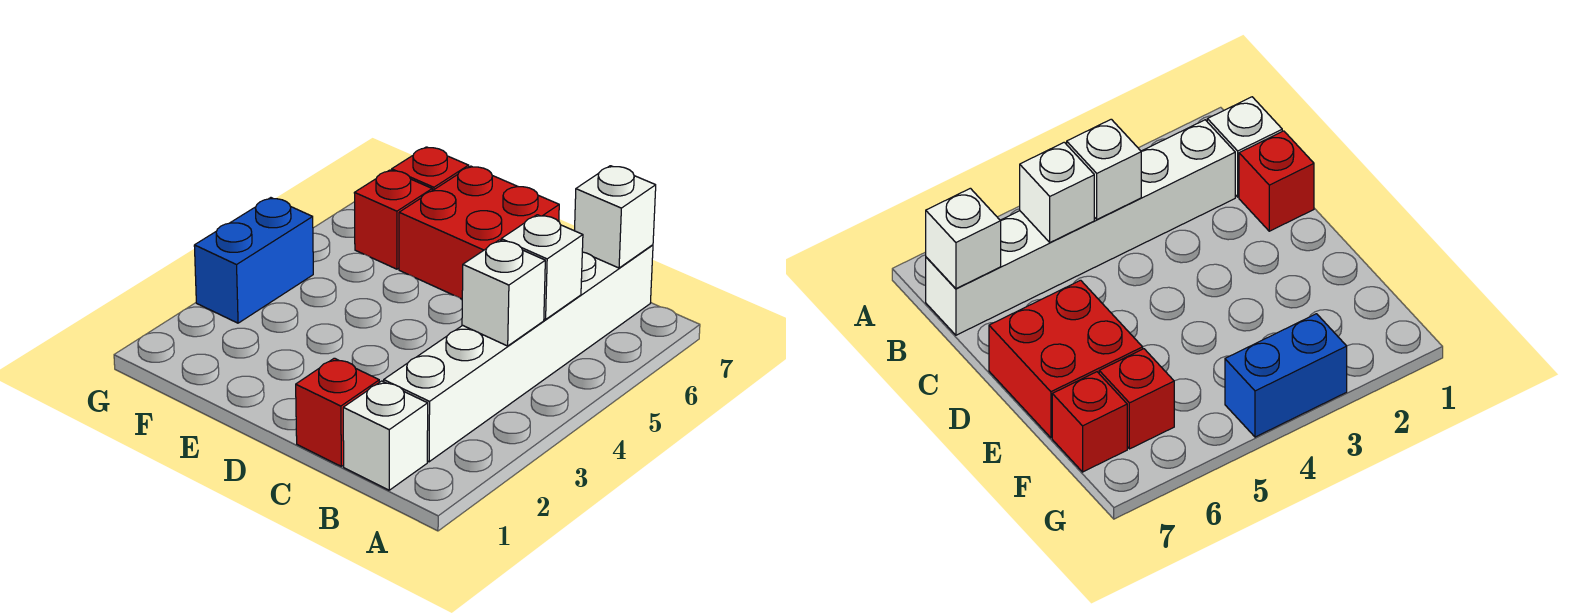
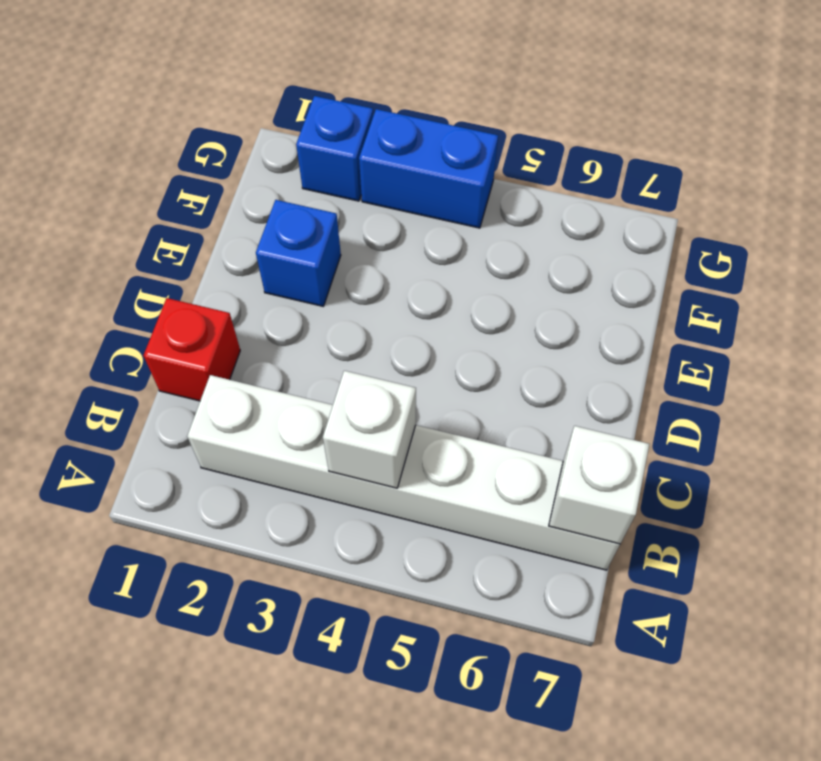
blue brick E2 level 1 -> none
blue brick G2 level 1 -> none
none -> white brick B1 level 1
none -> red brick D6:E7 level 1

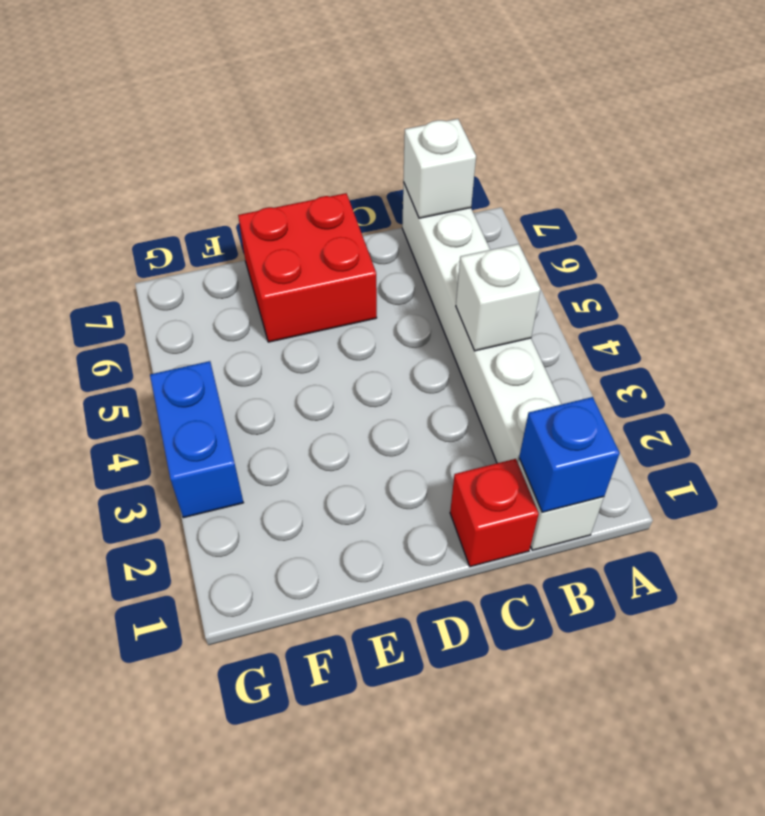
blue brick B1 level 2 -> none
none -> red brick F6 level 1
none -> red brick F7 level 1

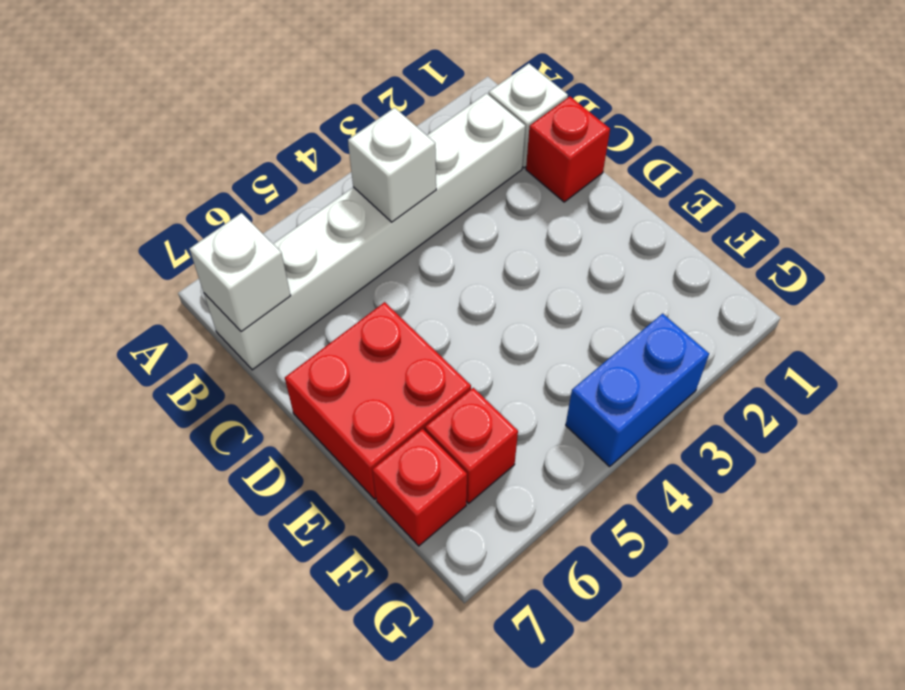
none -> white brick B5 level 2

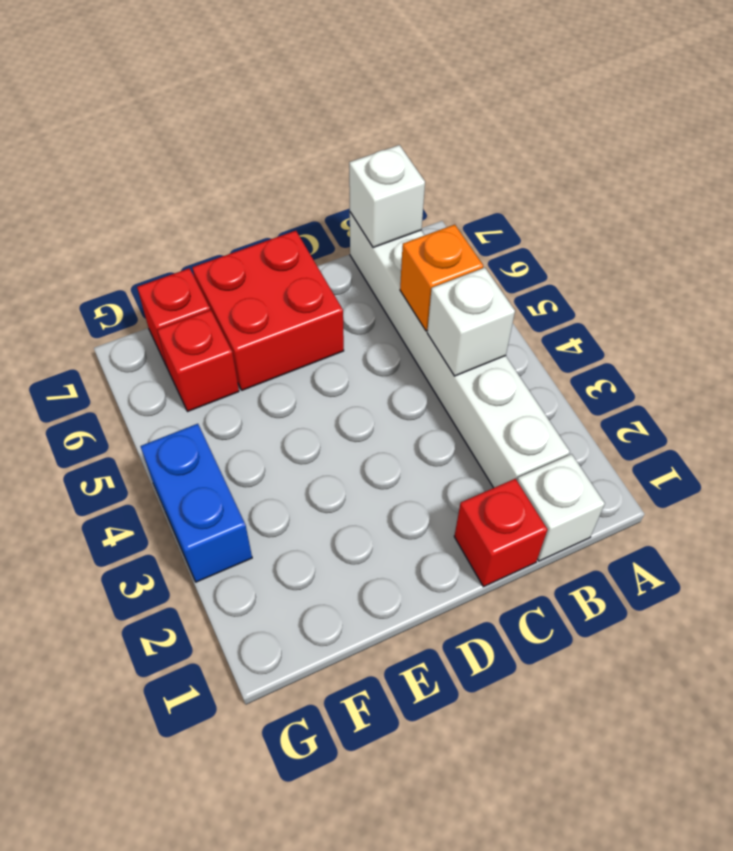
orange brick B5 level 2 -> white brick B5 level 2

